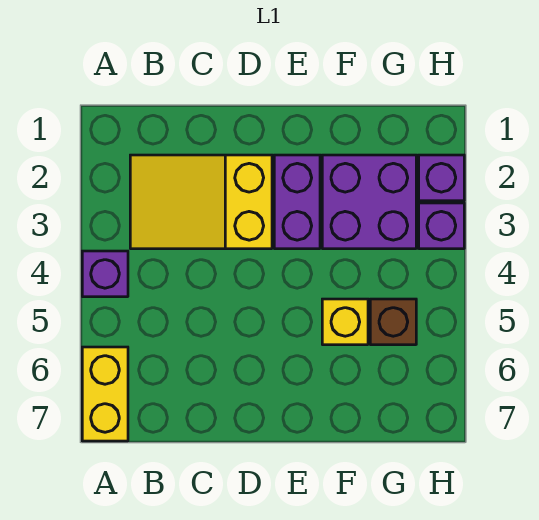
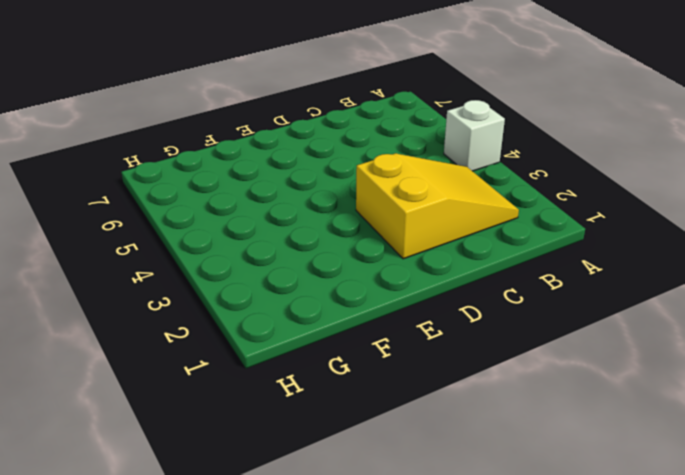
white brick A4 level 1 -> purple brick A4 level 1
none -> yellow brick A6:A7 level 1
none -> purple brick E2:E3 level 1

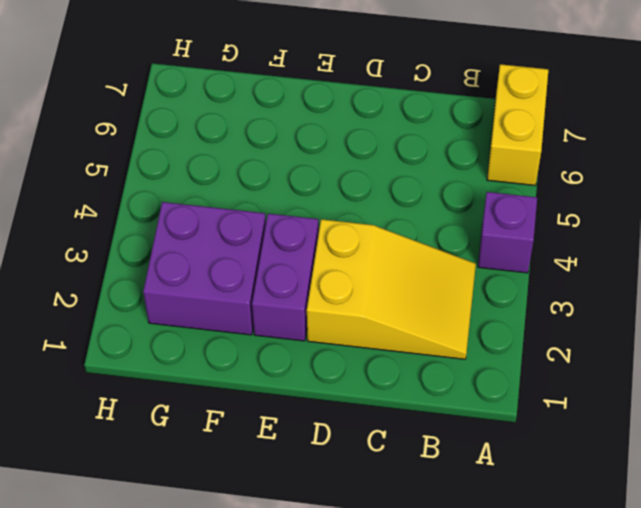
none -> yellow brick F5 level 1
none -> brown brick G5 level 1

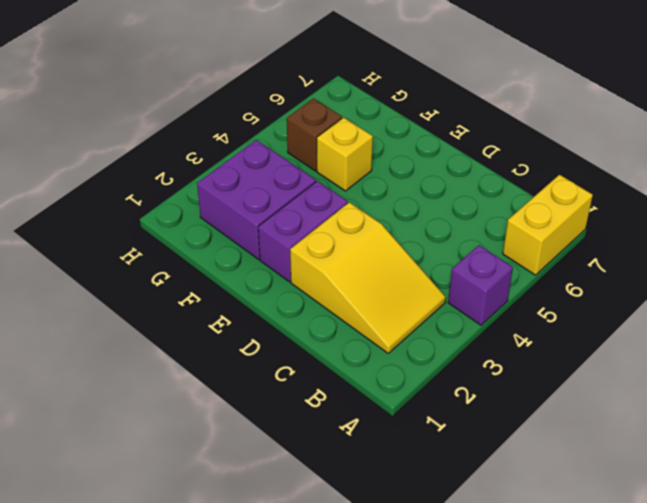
none -> purple brick H2 level 1
none -> purple brick H3 level 1

